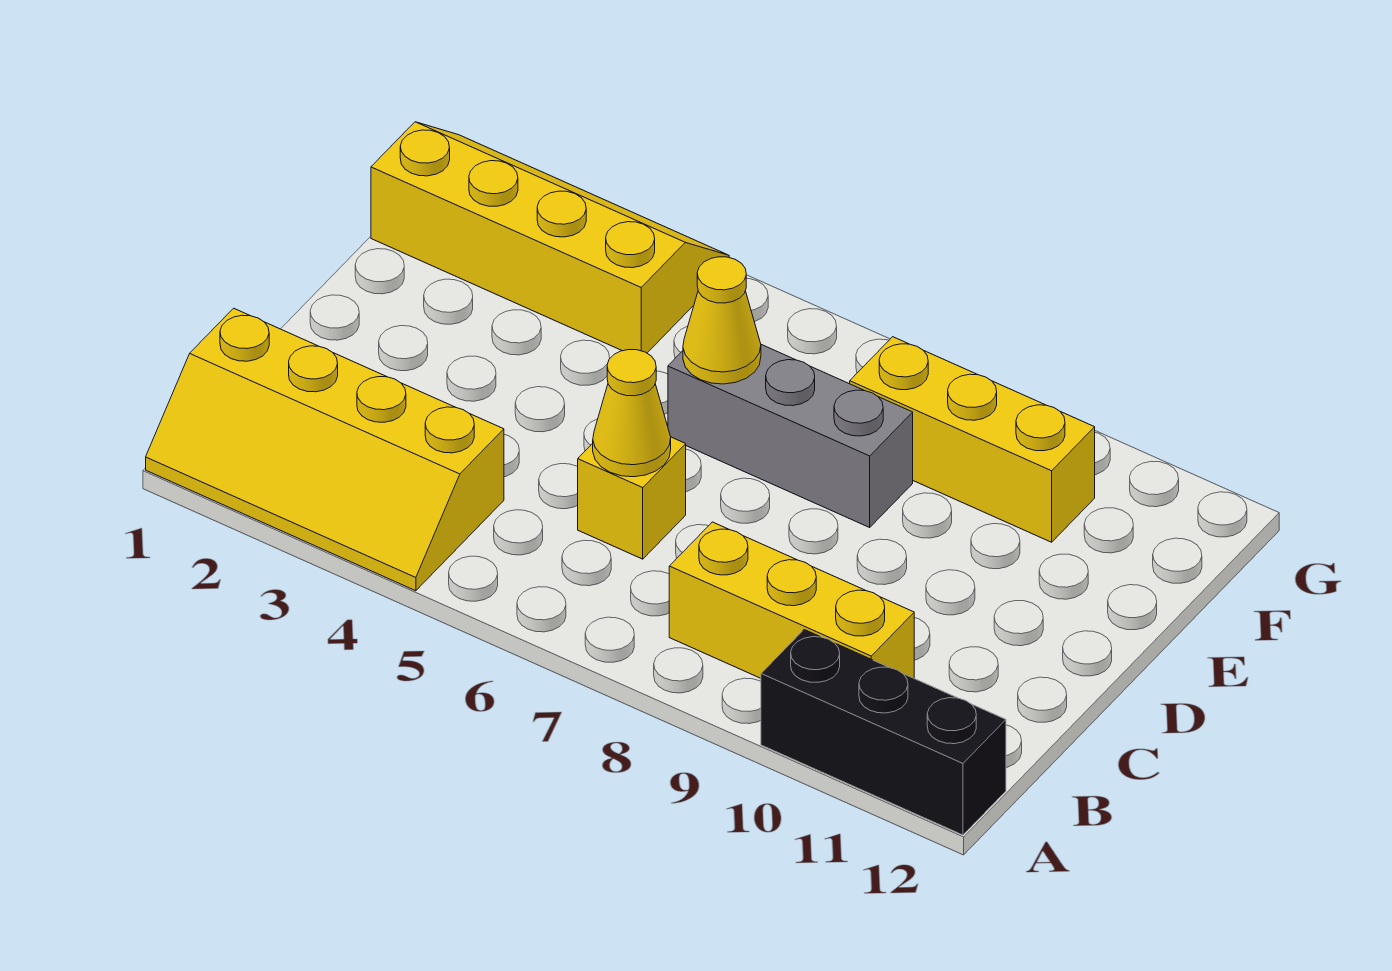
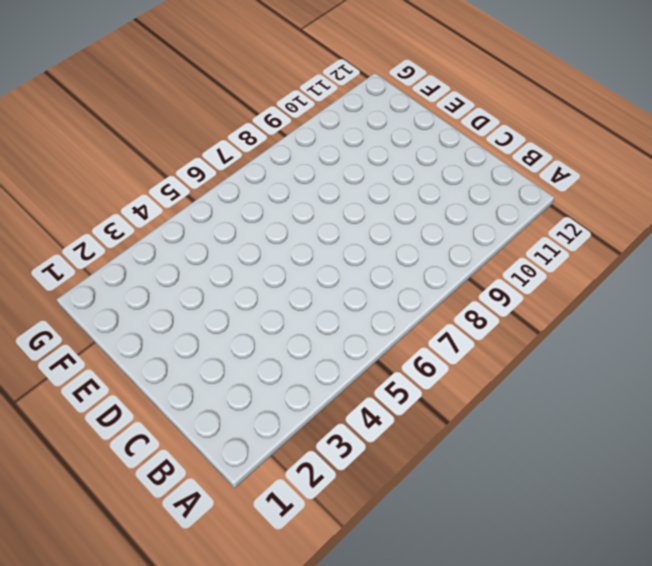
none -> yellow slope A1:B4 level 1 top B
none -> black brick A10:A12 level 1

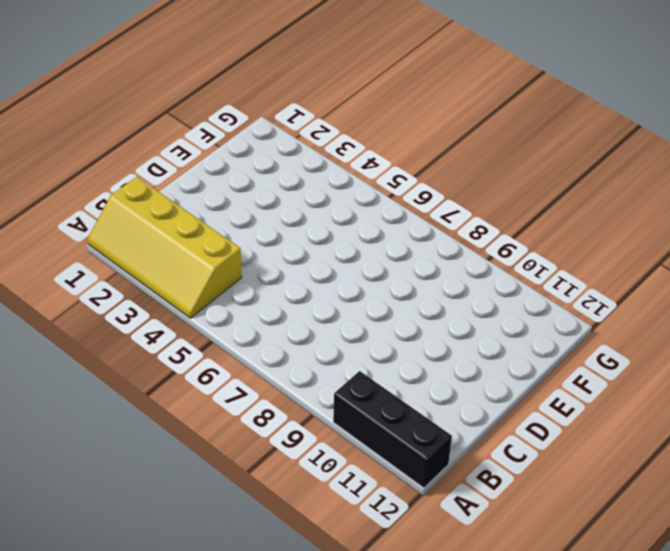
none -> yellow brick B8:B10 level 1
none -> yellow brick C6 level 1

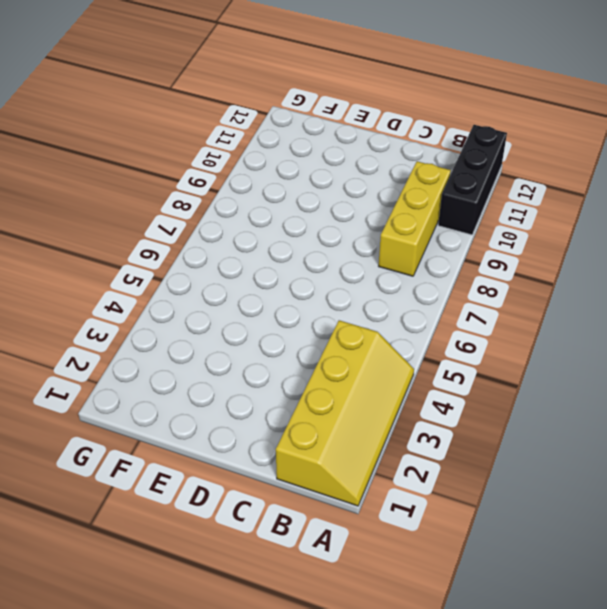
none -> yellow brick C6 level 1
none -> grey brick E6:E8 level 1

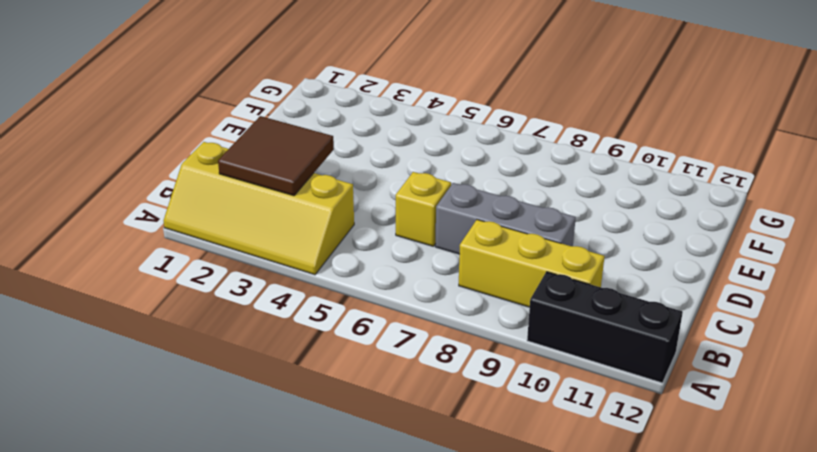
brown tile B2:C3 level 2 -> none
grey brick C7:C9 level 1 -> grey brick E6:E8 level 1
none -> yellow slope F1:G4 level 1 top F
none -> yellow brick F8:F10 level 1

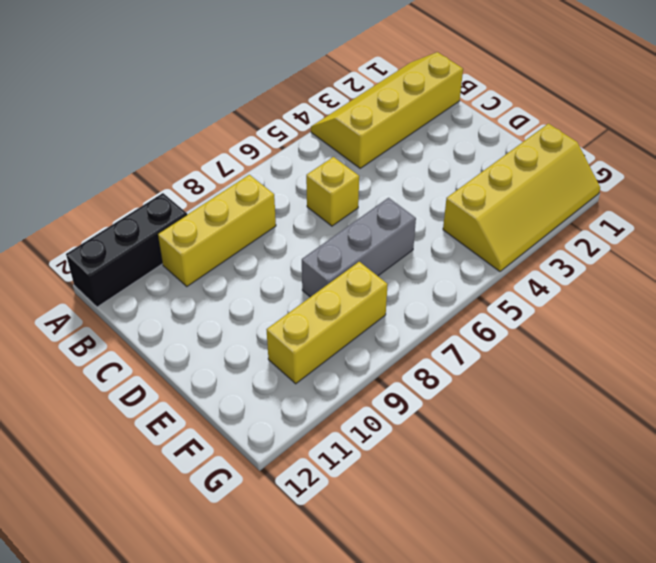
none -> yellow cone C6 level 2
none -> yellow cone E6 level 2

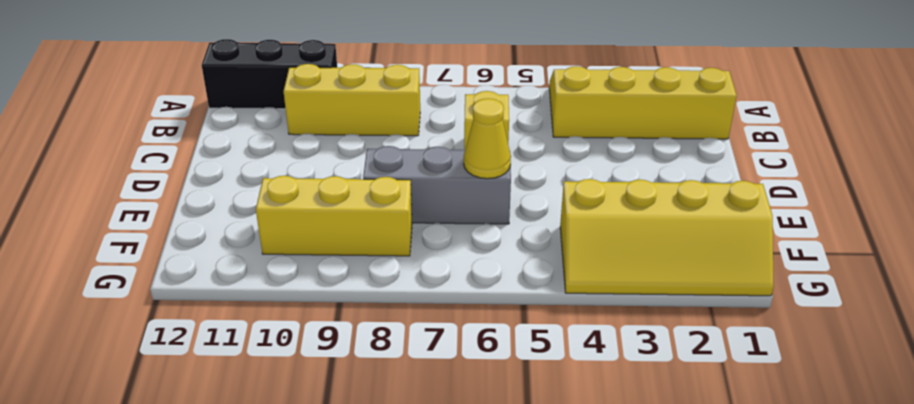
none -> yellow cone C6 level 2

